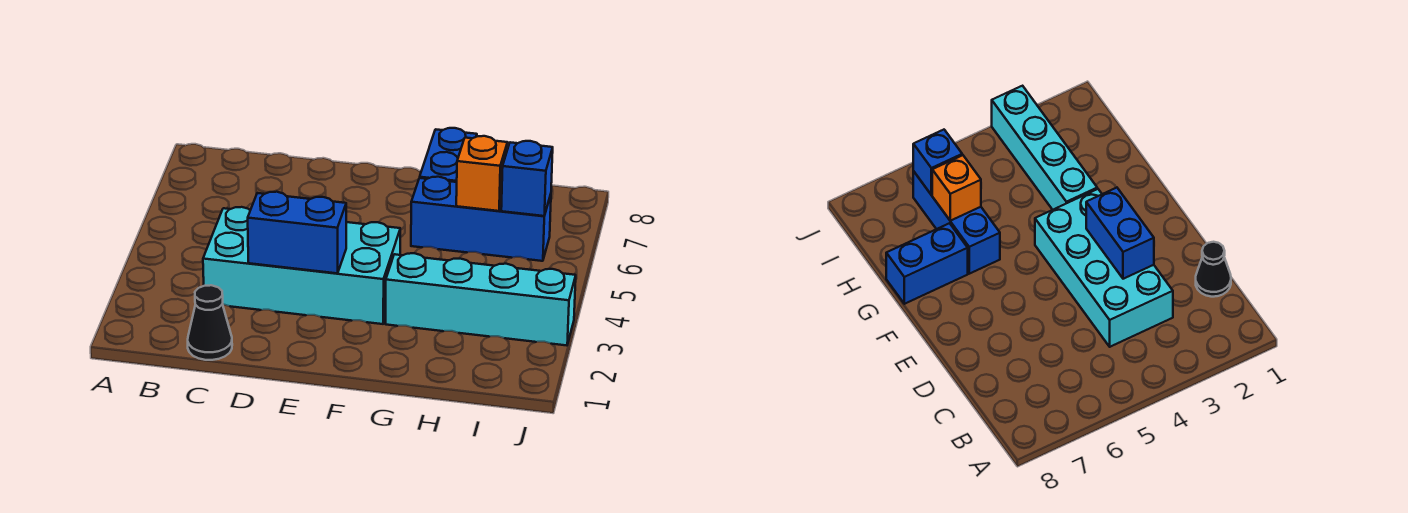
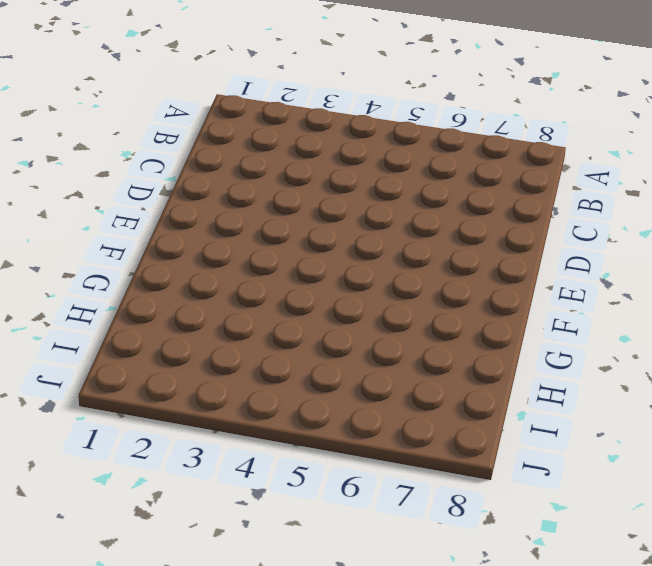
none -> black cone C1 level 1
none -> cyan brick C3:F4 level 1

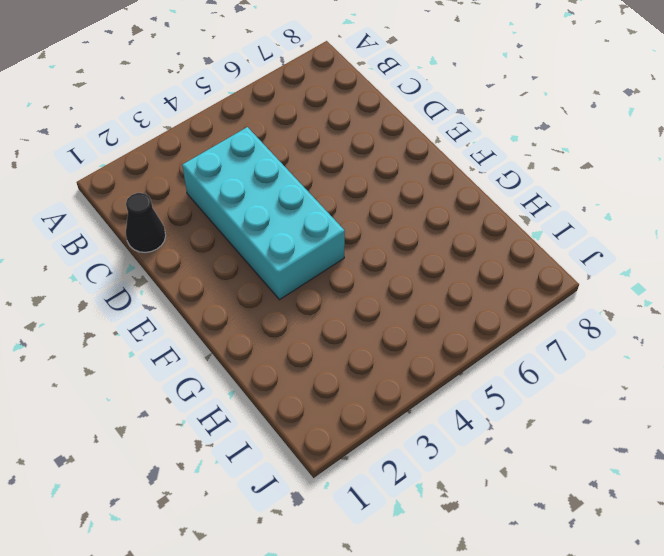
none -> cyan brick G3:J3 level 1
none -> blue brick G6:I6 level 1

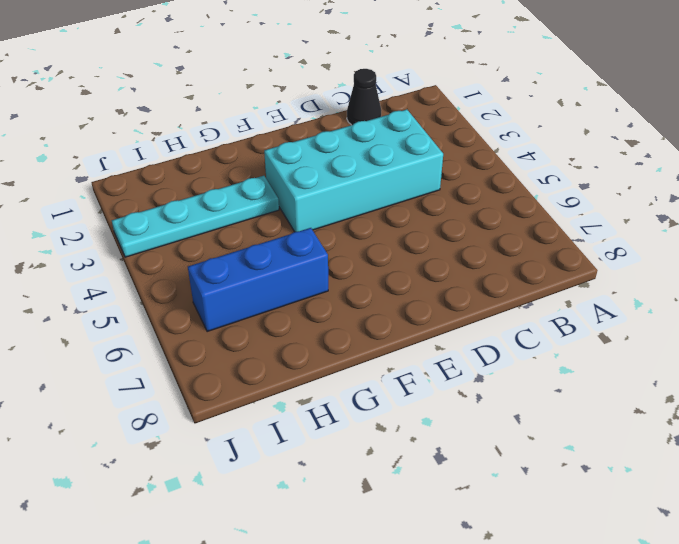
cyan plate G3:J3 level 1 -> cyan brick G3:J3 level 1
none -> blue brick G7:G8 level 1
none -> blue brick D3:E3 level 2

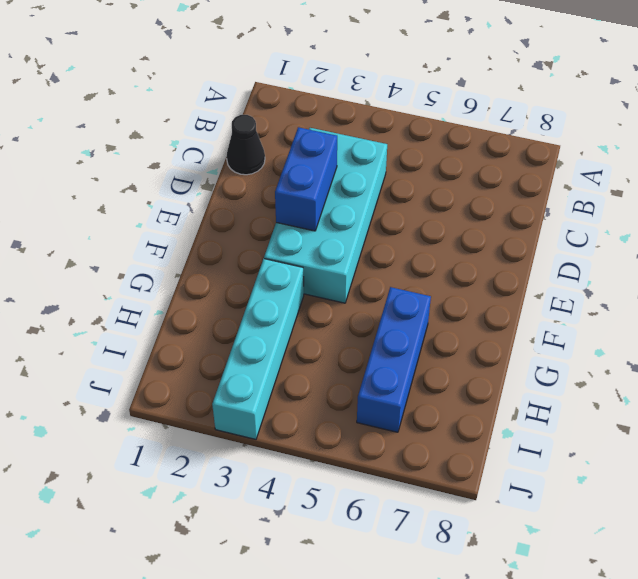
none -> blue brick G7:G8 level 1
none -> orange brick H6 level 2

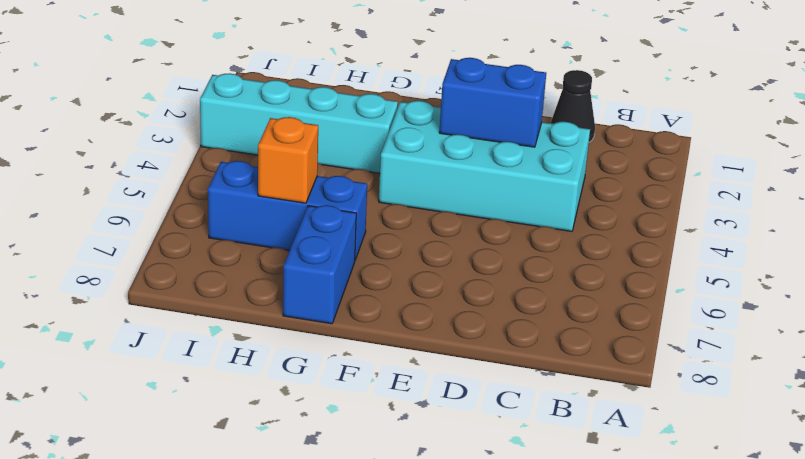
none -> blue brick I6 level 2

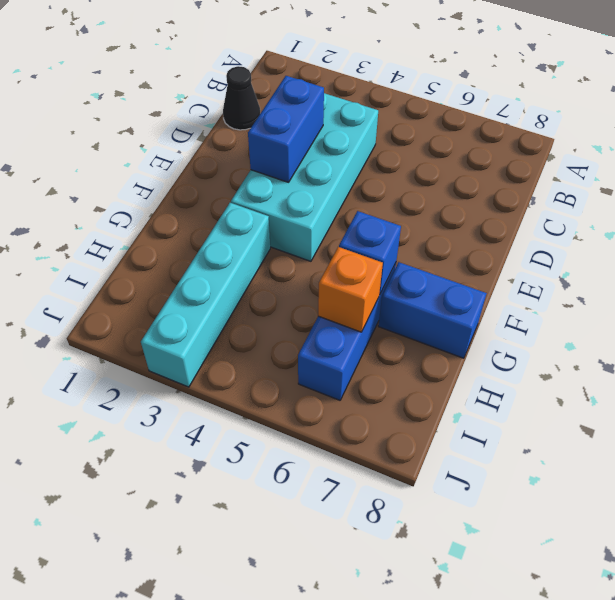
blue brick G6 level 2 -> blue brick I6 level 2

